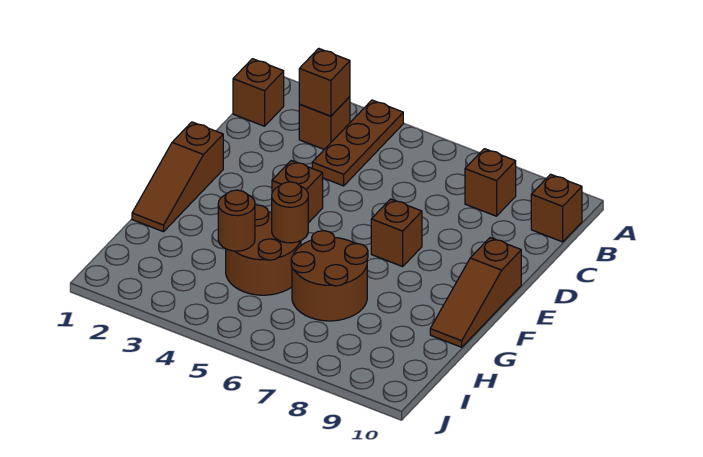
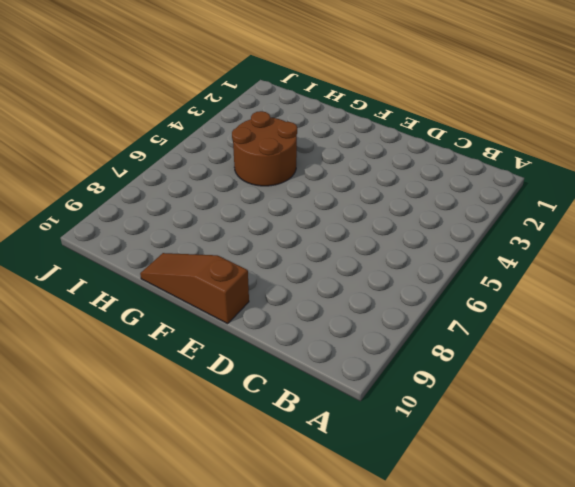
none -> brown plate A4:C4 level 1
none -> brown brick B1 level 1
none -> brown brick B3 level 1

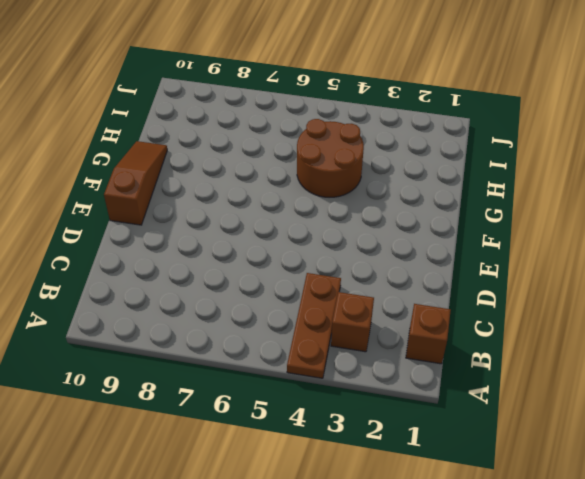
none -> brown brick B8 level 1
none -> brown brick B10 level 1
none -> brown slope E1:G1 level 1 top E

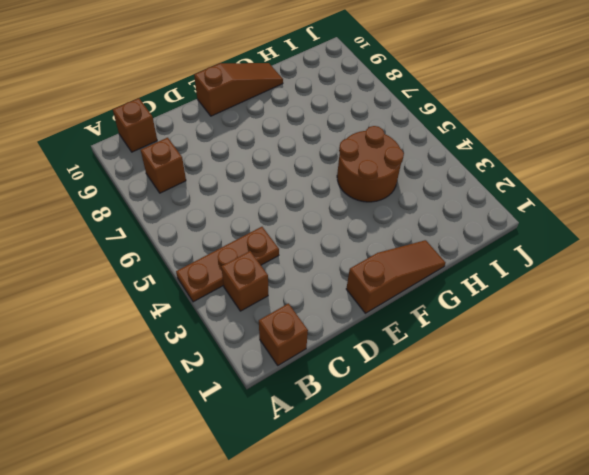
none -> brown brick E4 level 1
none -> brown brick E7 level 1
none -> brown round brick G6:H7 level 1

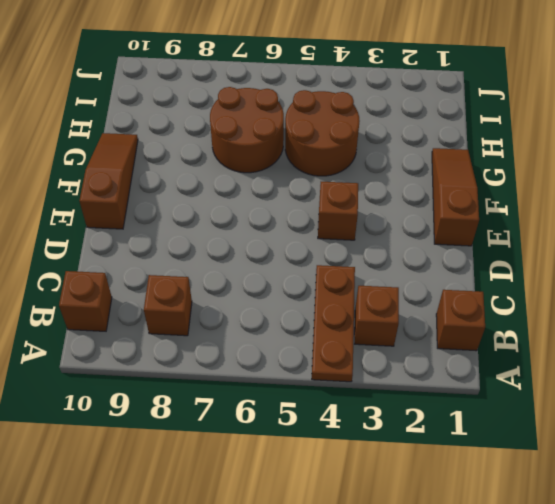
none -> brown brick E7 level 1
none -> brown brick B3 level 2
none -> brown round brick G5 level 2

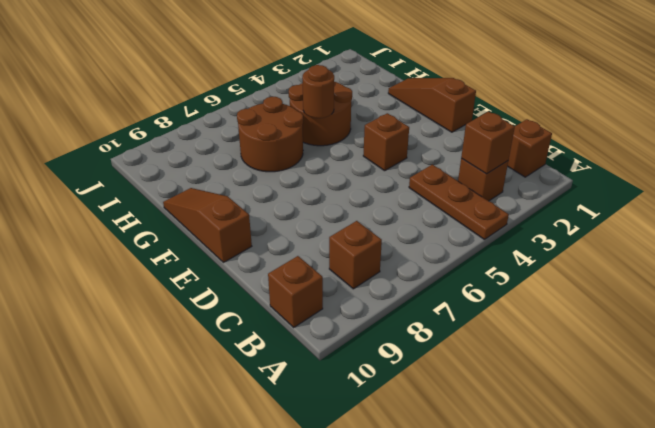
none -> brown brick E7 level 1
none -> brown round brick H4 level 2

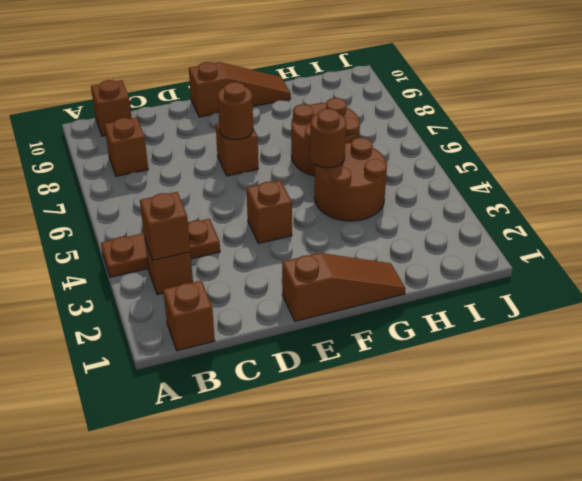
brown round brick E7 level 2 -> brown round brick H4 level 2

